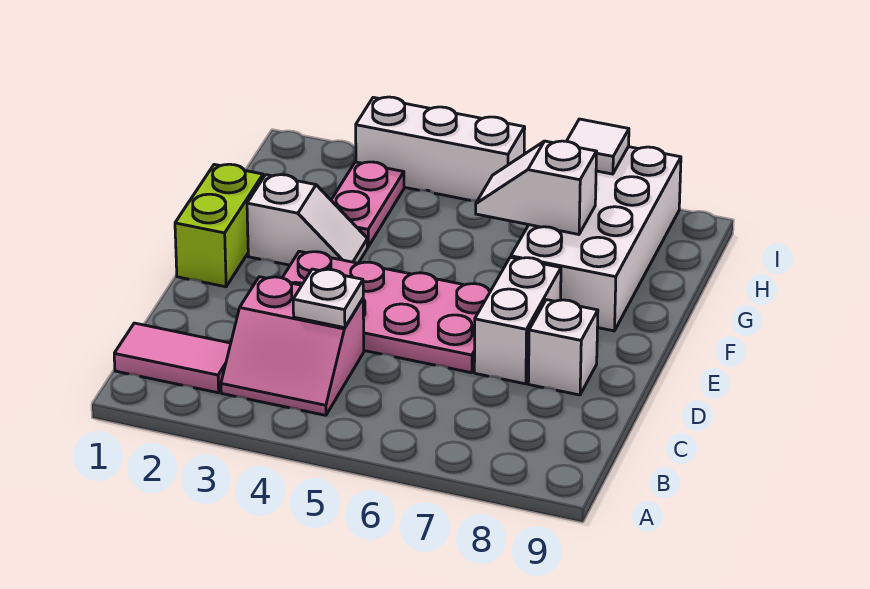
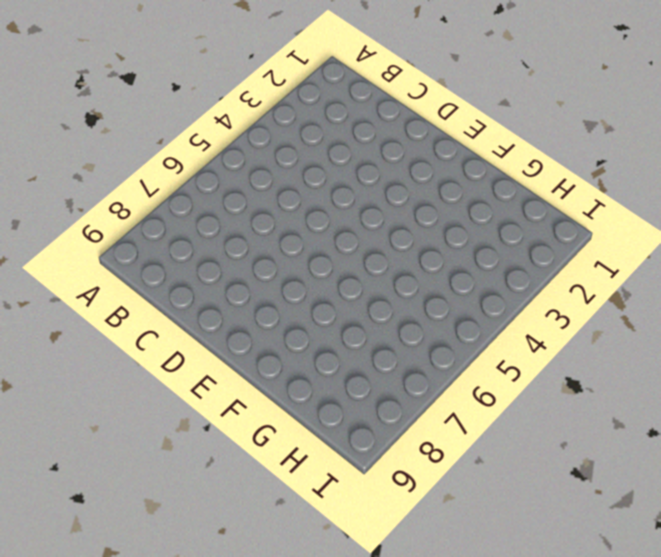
none -> pink tile B1:B2 level 1
none -> pink slope B3:C4 level 1 top C
none -> pink plate D3:E6 level 1

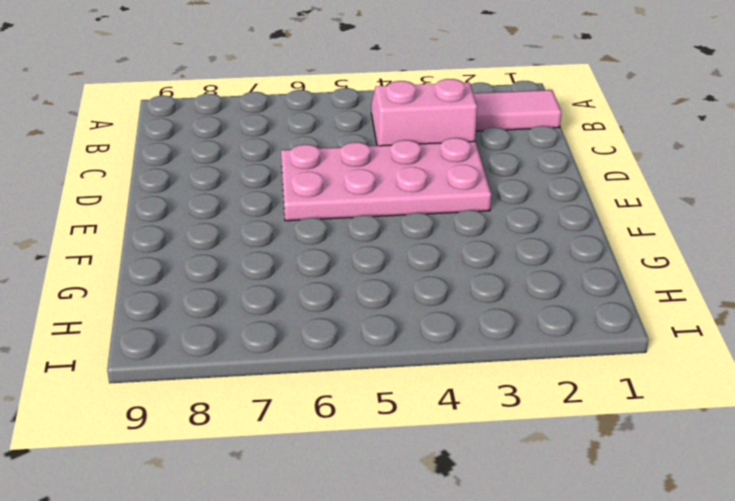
none -> white brick D7:E7 level 1
none -> white brick D8 level 1
none -> lime brick E1:F1 level 1

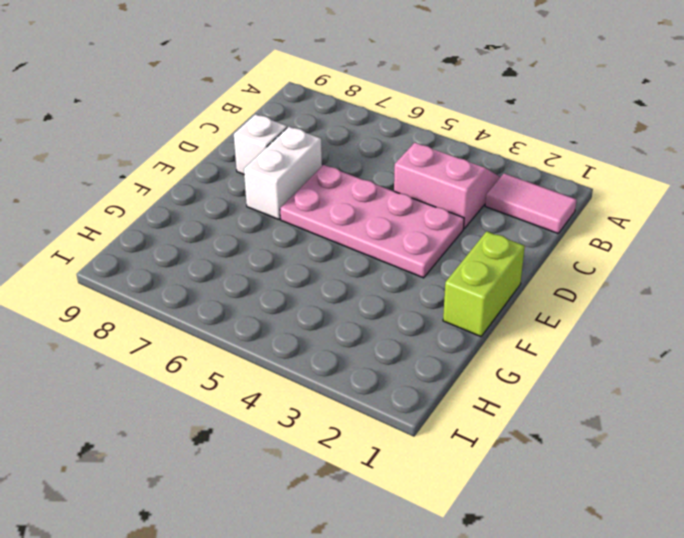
none -> white slope F2:F3 level 1 top 2
none -> white brick F7:I8 level 1
none -> pink plate G3:H3 level 1

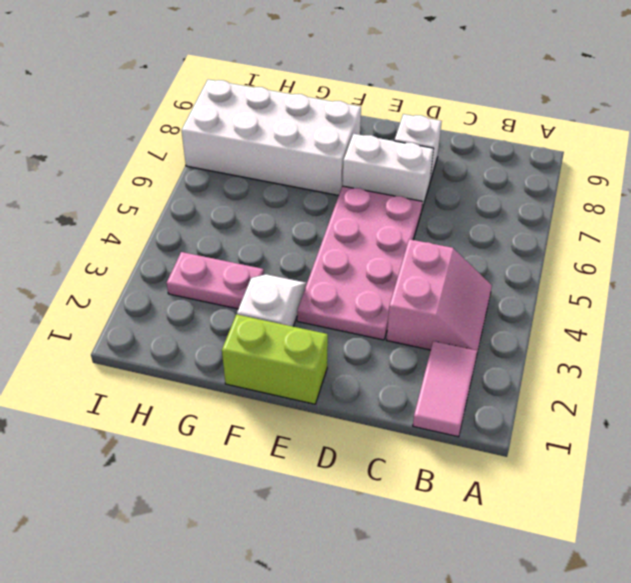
none -> white brick I3:I5 level 1
none -> white plate C4 level 2
none -> white slope G6:G7 level 2 top 7

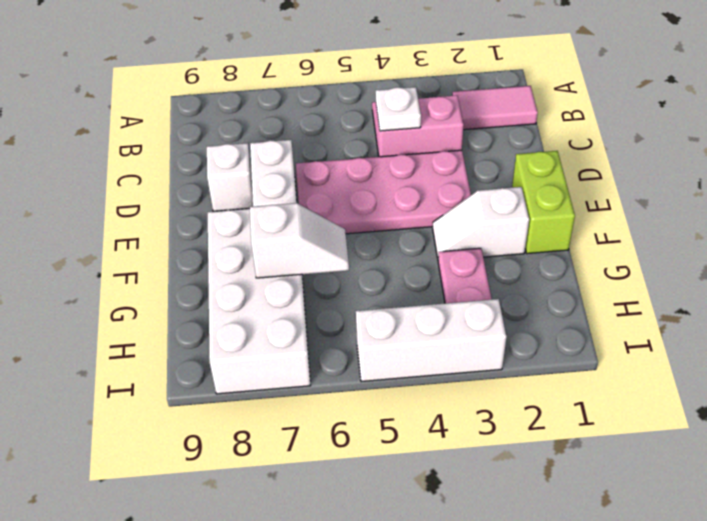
none -> white tile I7 level 2

